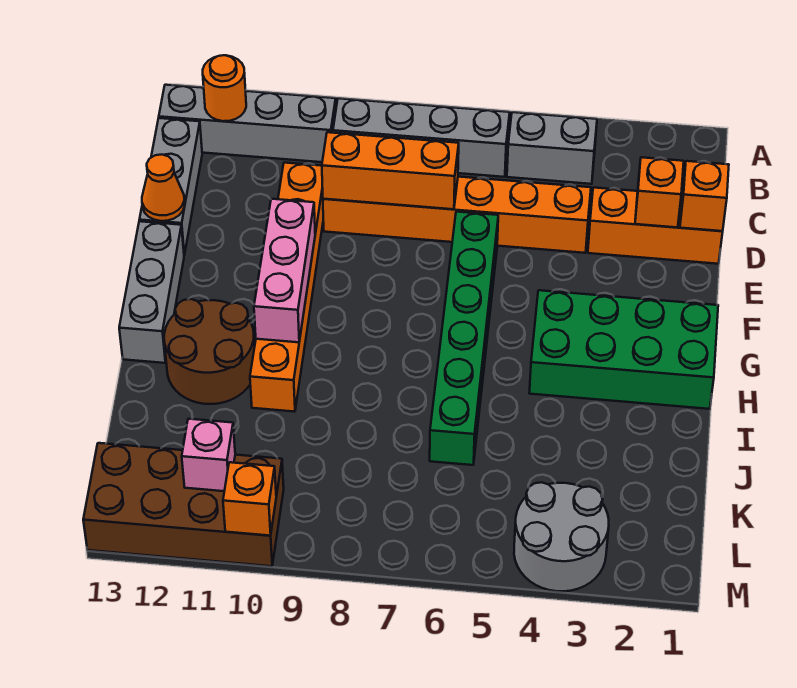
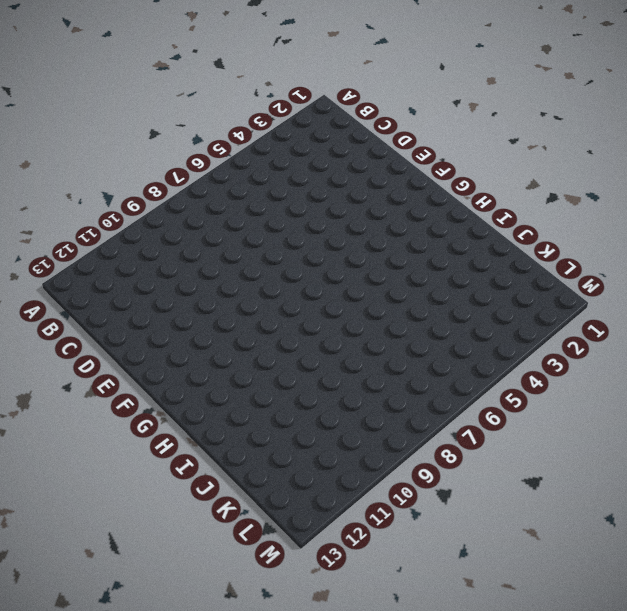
none -> grey brick B4:B5 level 1
none -> grey brick B6:B9 level 1
none -> grey brick B10:B13 level 1

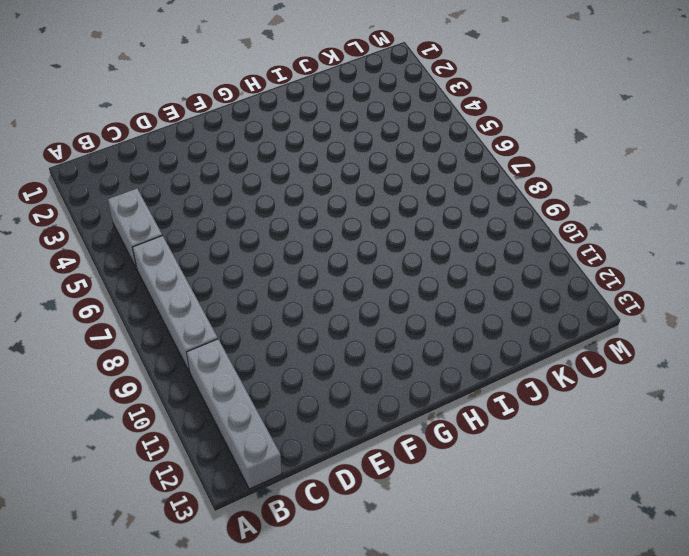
none -> grey brick C13:E13 level 1
none -> orange brick D1:D3 level 1
none -> orange brick D4:D9 level 1

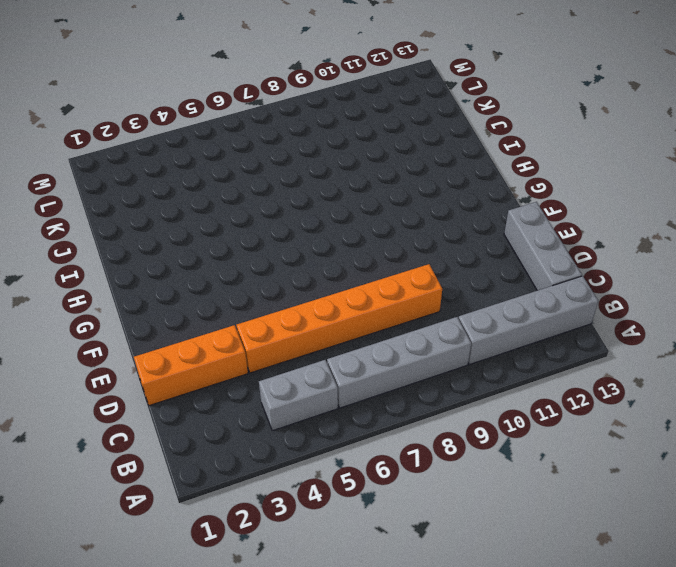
none -> orange brick D10:I10 level 1
none -> green brick E6:J6 level 1
none -> grey brick F13:H13 level 1

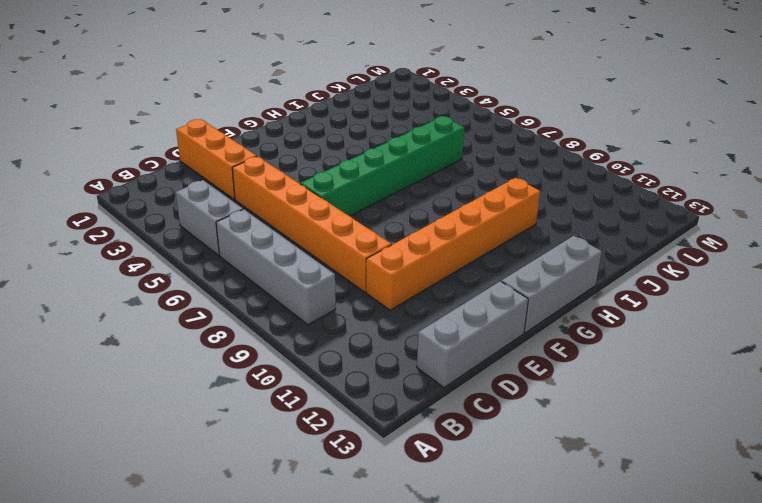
none -> grey brick B10:B13 level 1
none -> green brick G1:H4 level 1
none -> brown round brick H11:I12 level 1

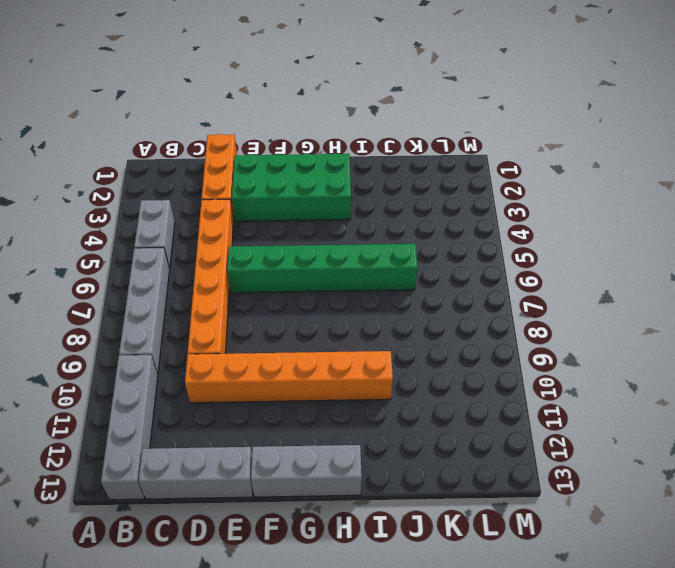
green brick E2:H3 level 1 -> green brick G1:H4 level 1
none -> brown round brick H11:I12 level 1
none -> grey round brick L3:M4 level 1
none -> brown brick L10:M13 level 1

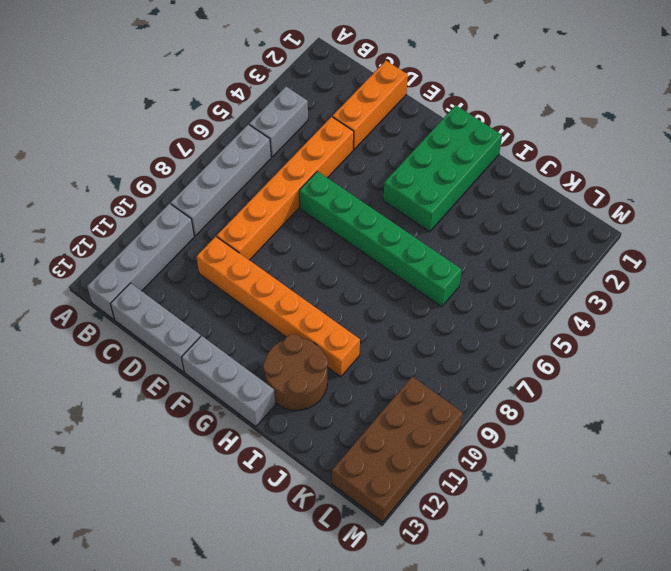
none -> grey round brick L3:M4 level 1
none -> orange round brick B12 level 2
none -> orange brick D1 level 2

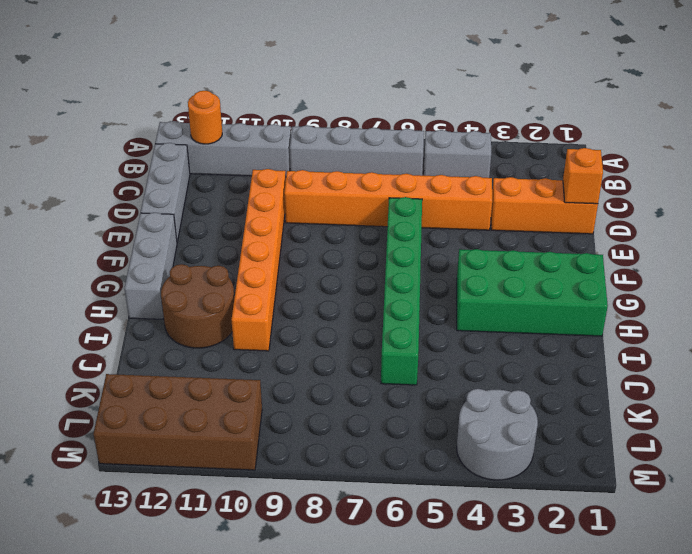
none -> orange brick D2 level 2
none -> orange brick D7:D9 level 2
none -> orange cone E13 level 2

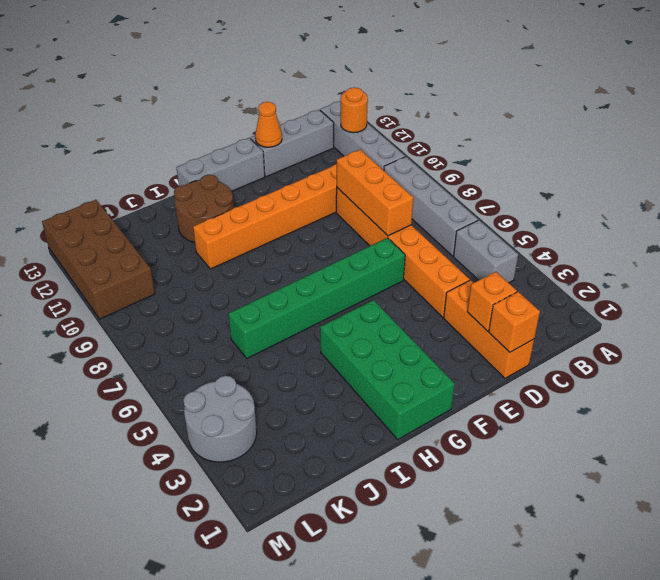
none -> pink brick F10:H10 level 2
none -> pink brick L11 level 2
none -> orange brick M10 level 2

